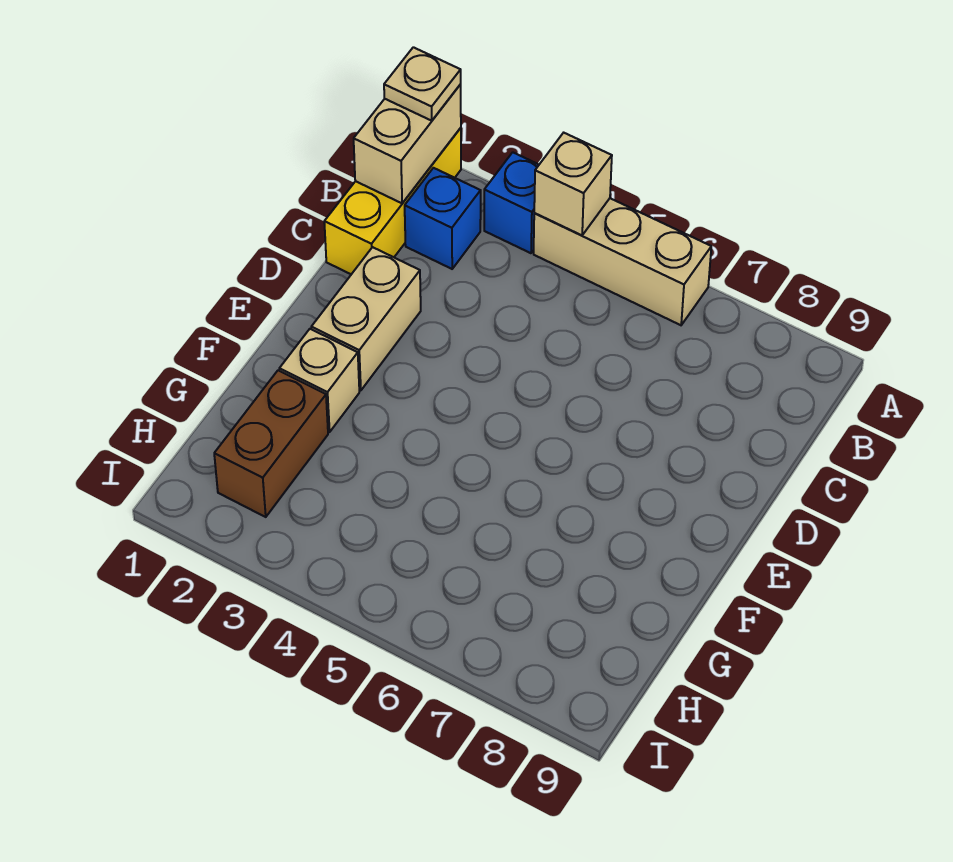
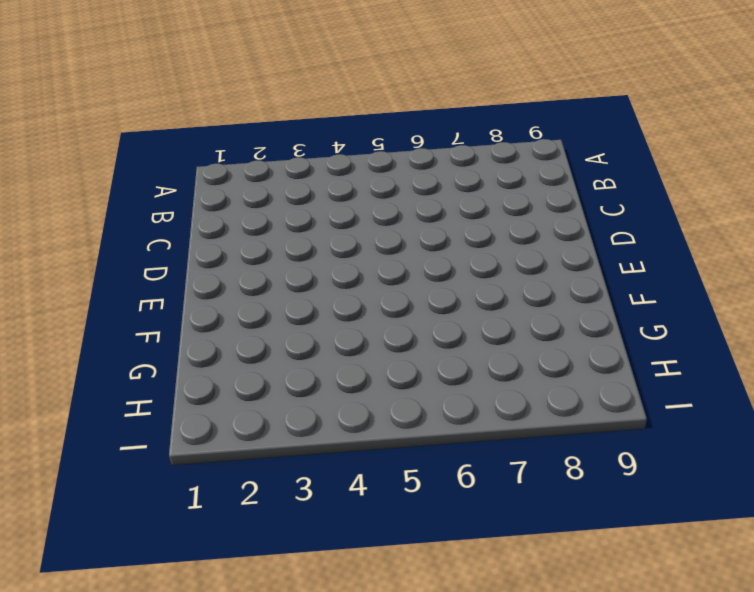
none -> yellow brick A1:C1 level 1
none -> blue brick A3 level 1

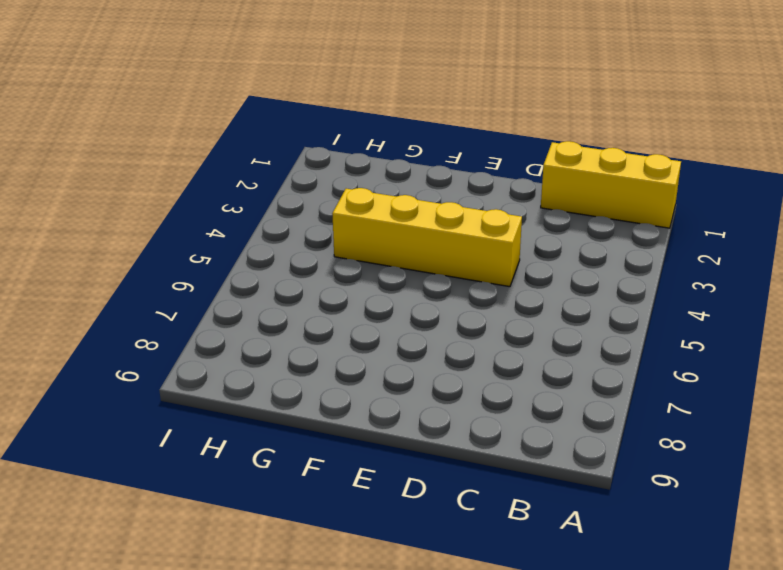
yellow brick D4:G4 level 1 -> none
none -> blue brick A3 level 1
none -> tan brick A4:A6 level 1

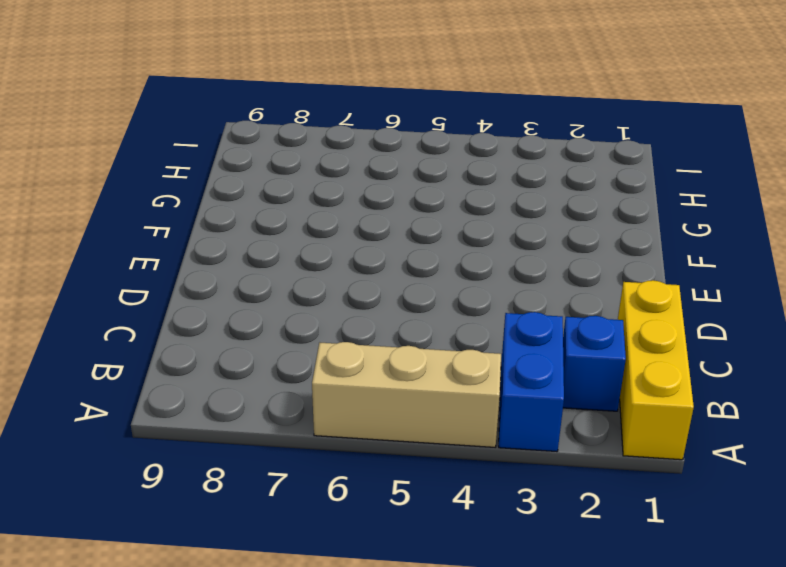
blue brick A3:B3 level 1 -> blue brick A3 level 1
none -> tan brick D2:E2 level 1
none -> tan brick F2 level 1

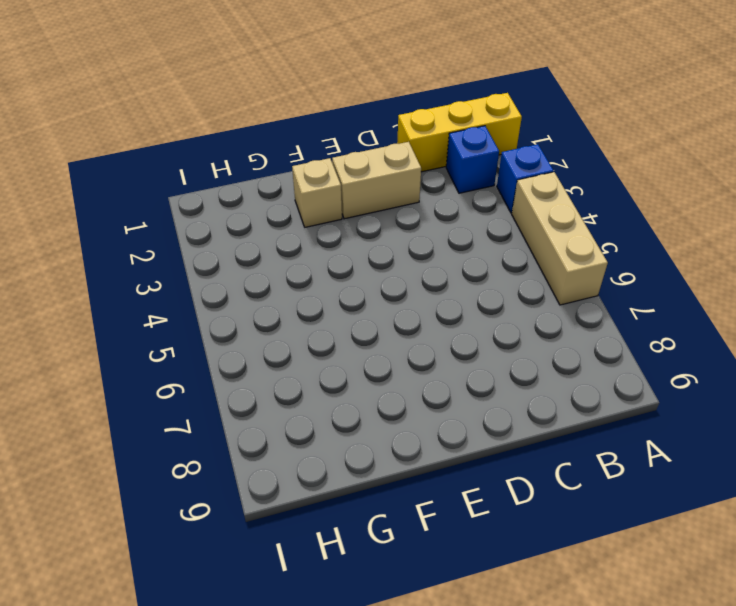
none -> brown brick G2:H2 level 1
none -> tan brick A1:B1 level 2

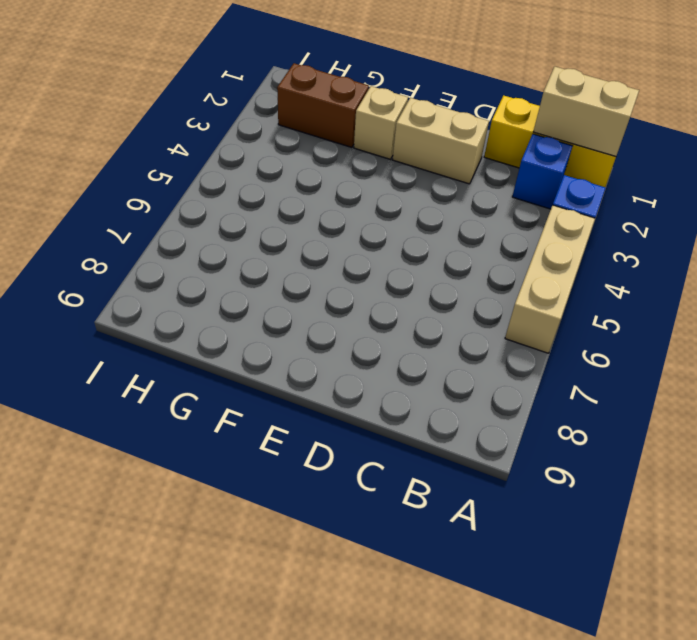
none -> tan brick A4 level 2
none -> tan plate A1 level 3

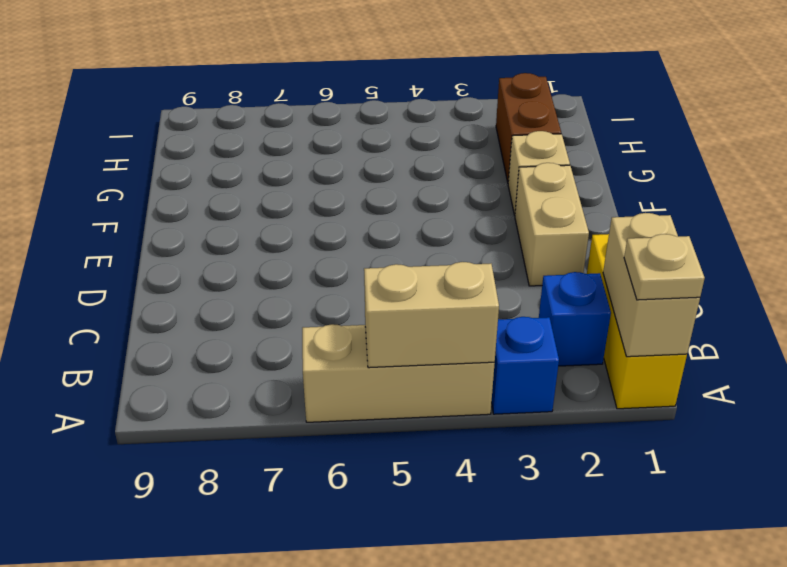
tan brick A4:A5 level 2 -> tan brick A4 level 2

